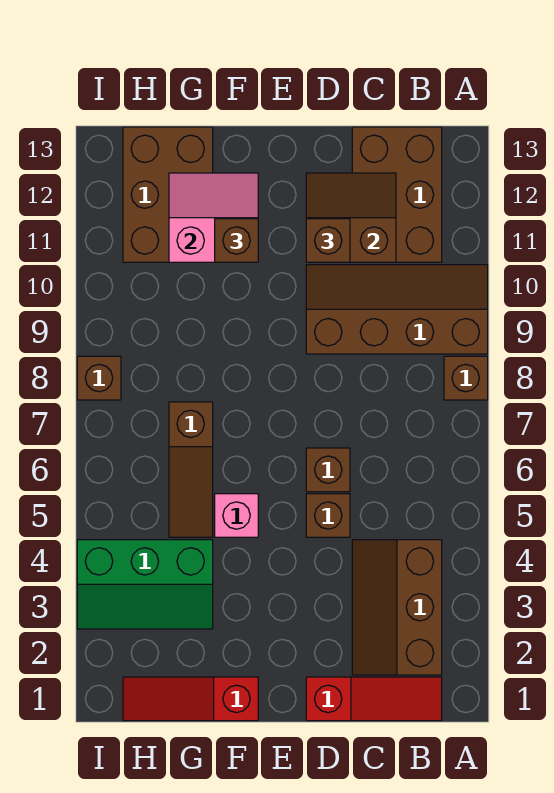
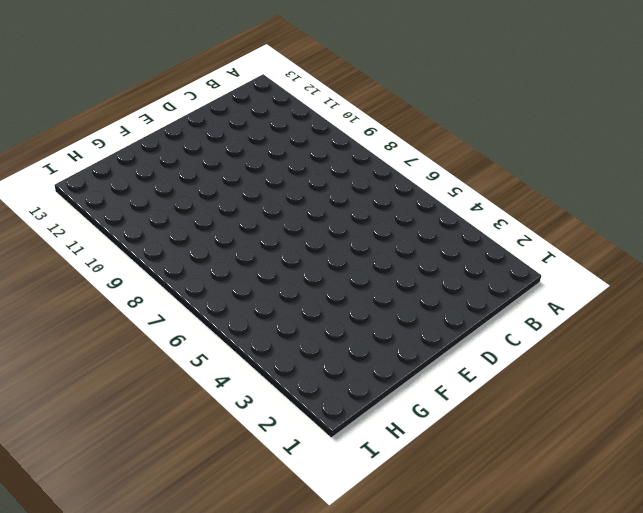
none -> brown brick A8 level 1
none -> brown slope A9:D10 level 1 top 9
none -> red slope B1:D1 level 1 top D

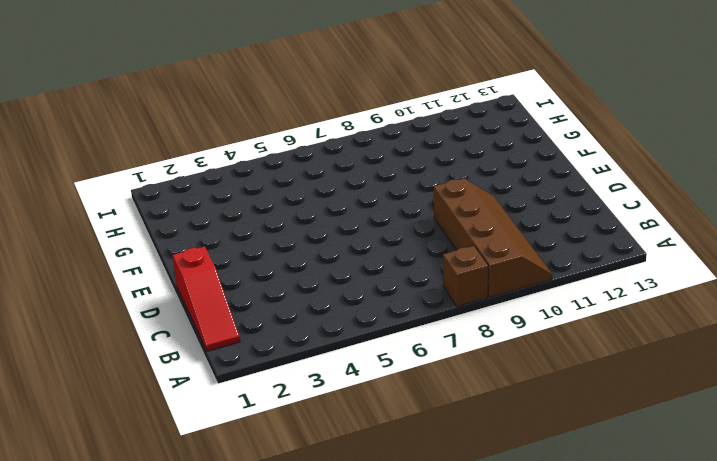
none -> brown slope B2:C4 level 1 top B
none -> brown brick B11:C13 level 1
none -> brown brick D5 level 1

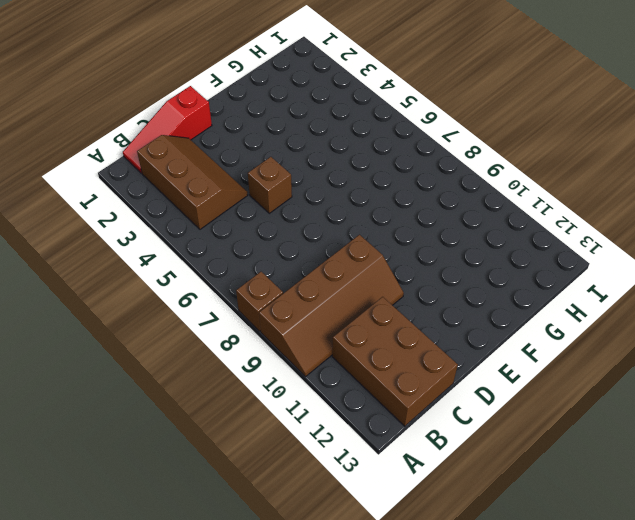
none -> brown brick D6 level 1
none -> red slope F1:H1 level 1 top F
none -> pink brick F5 level 1

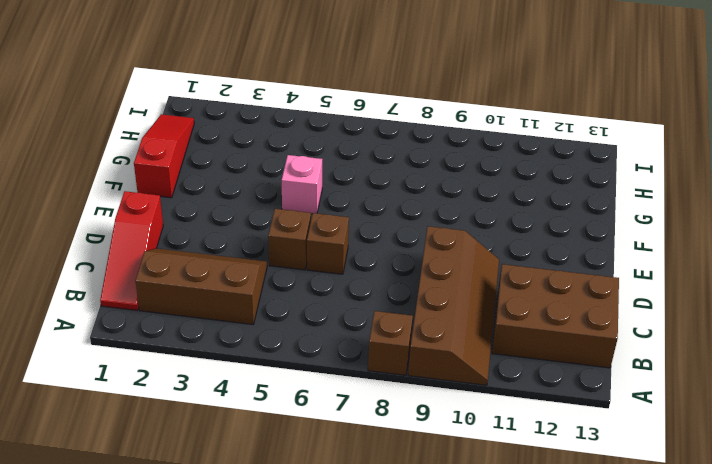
none -> green slope G3:I4 level 1 top 4
none -> brown slope G5:G7 level 1 top 7
none -> brown brick G11:H13 level 1

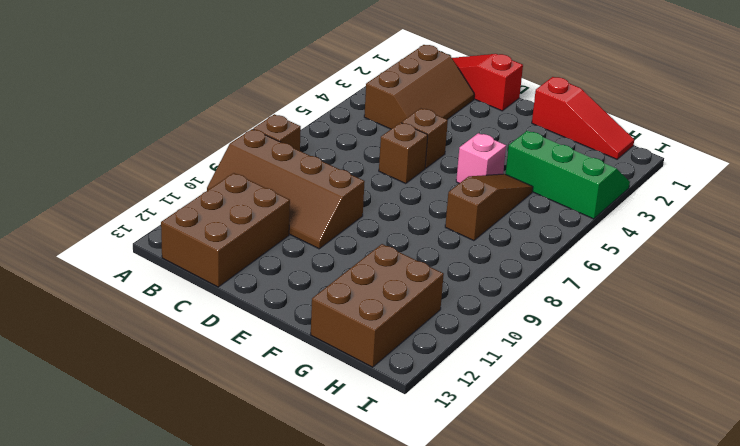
none -> brown brick I8 level 1
none -> brown slope C11:D12 level 2 top 11
none -> pink slope F11:G12 level 2 top 11

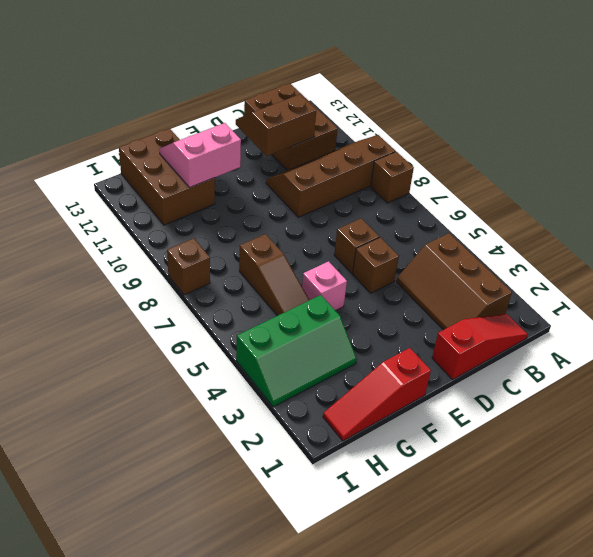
none -> brown brick D11 level 3
none -> brown brick F11 level 3

